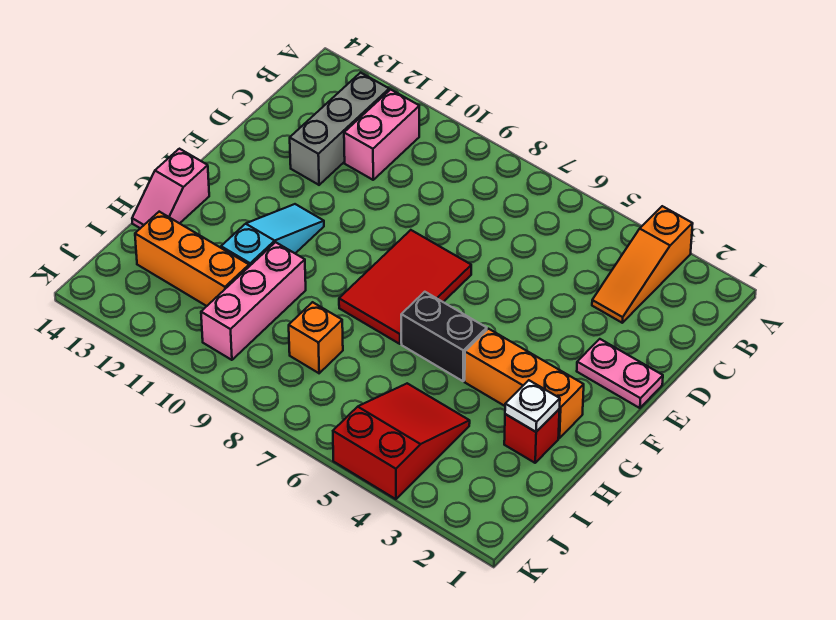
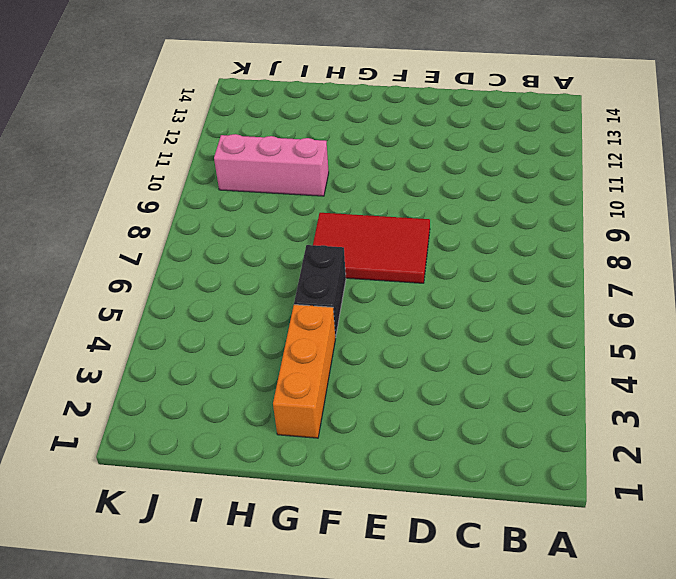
none -> orange slope A3:C3 level 1 top A
none -> pink brick B11:C11 level 1
none -> grey brick B12:D12 level 1

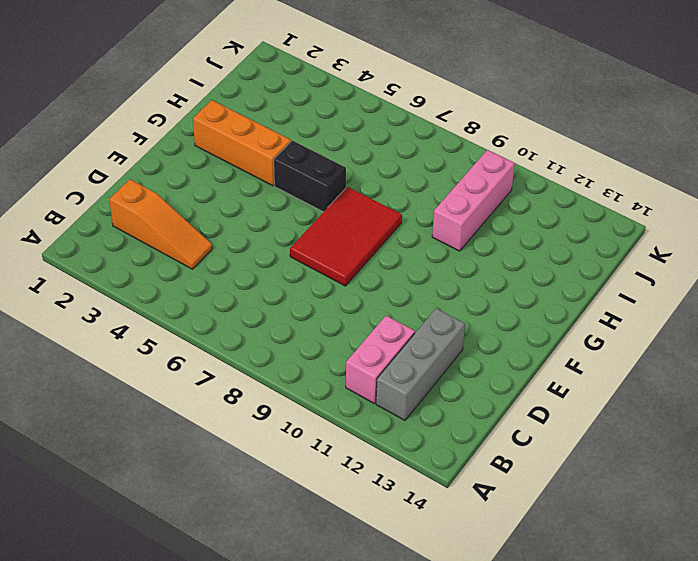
orange slope C2:C4 level 1 top 2 -> orange slope A3:C3 level 1 top A
none -> pink plate E1:E2 level 1
none -> cyan slope F11:H11 level 1 top H
none -> pink slope G14:H14 level 1 top G

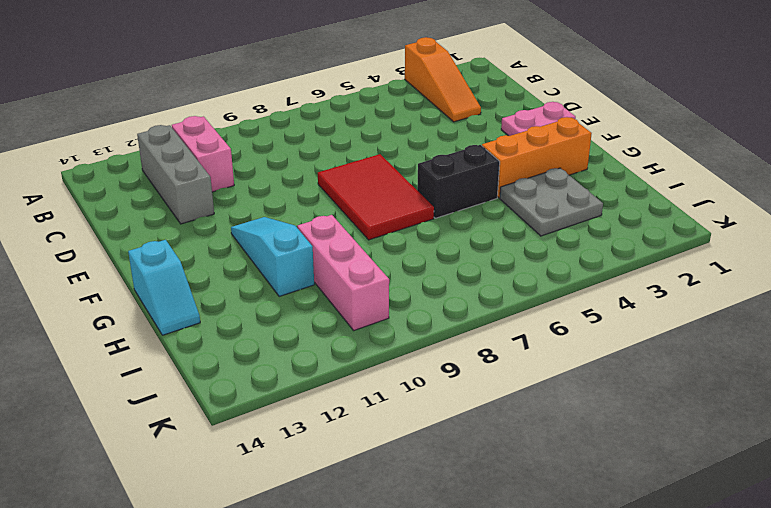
cyan slope G14:H14 level 1 top G -> pink slope G14:H14 level 1 top G
grey plate H3:I4 level 1 -> red slope I4:K5 level 1 top K
none -> red brick H2 level 1
none -> orange brick I8 level 1
none -> orange brick I11:I13 level 1

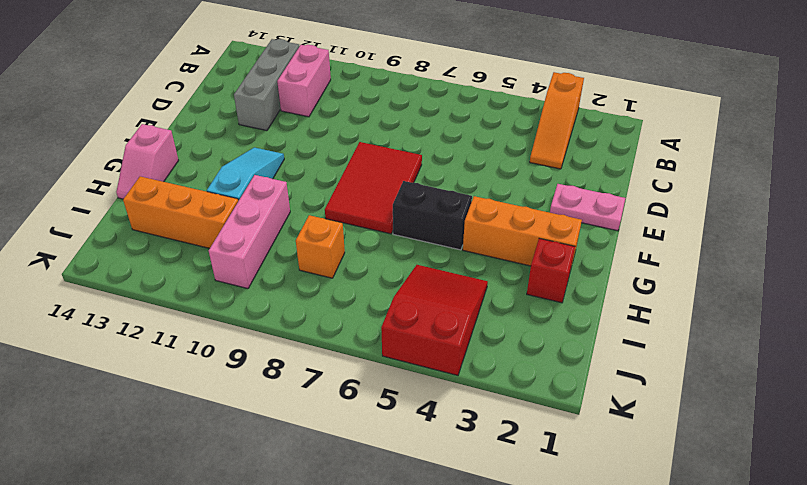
none -> white plate H2 level 2

